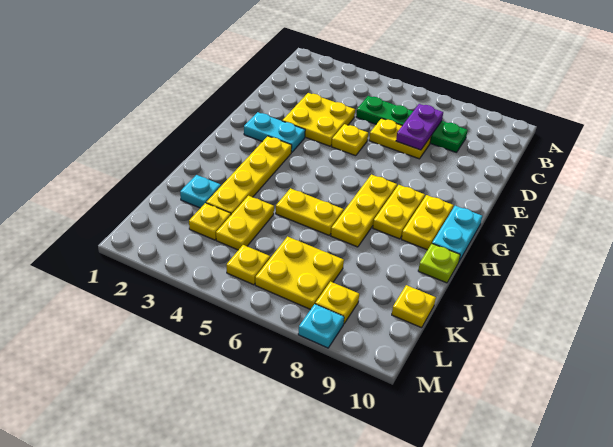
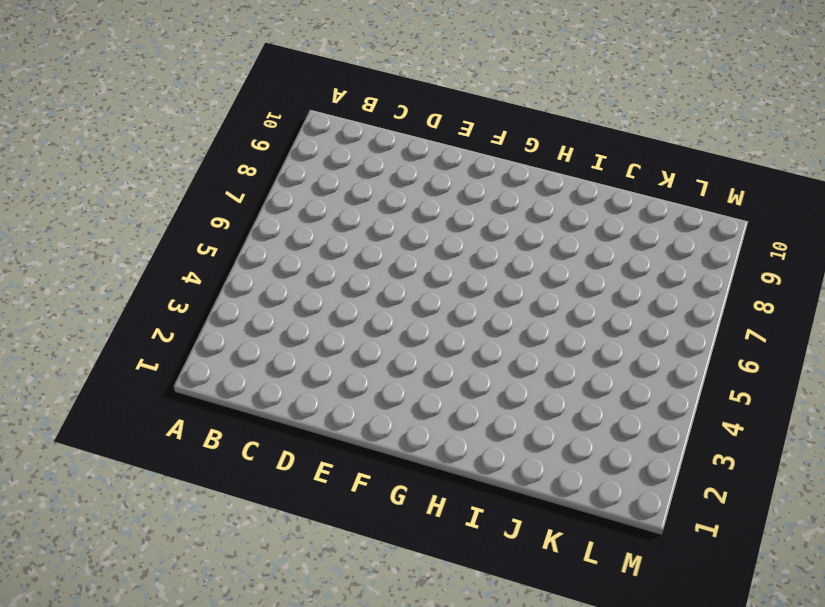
none -> green plate C5:C8 level 1
none -> yellow plate D3:E4 level 1
none -> yellow plate D6:D7 level 1

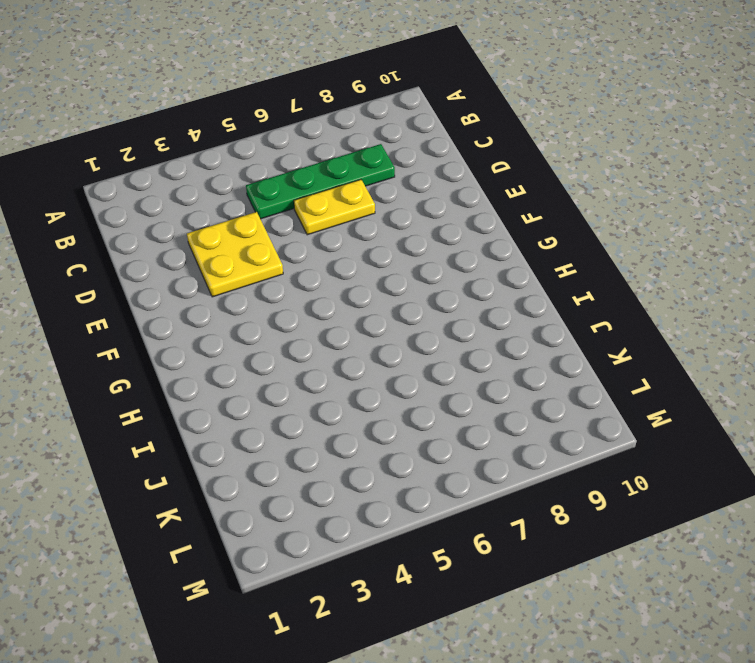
none -> yellow plate E5 level 1
none -> cyan plate F2:F3 level 1
none -> yellow plate G3:J3 level 1

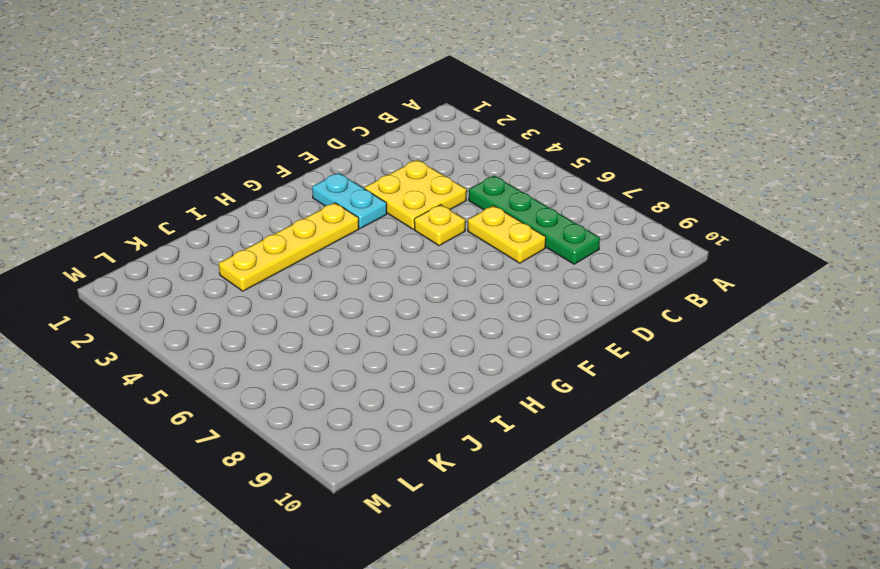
none -> yellow plate G7:I7 level 1
none -> yellow plate G8:H8 level 1
none -> yellow plate G9:H9 level 1

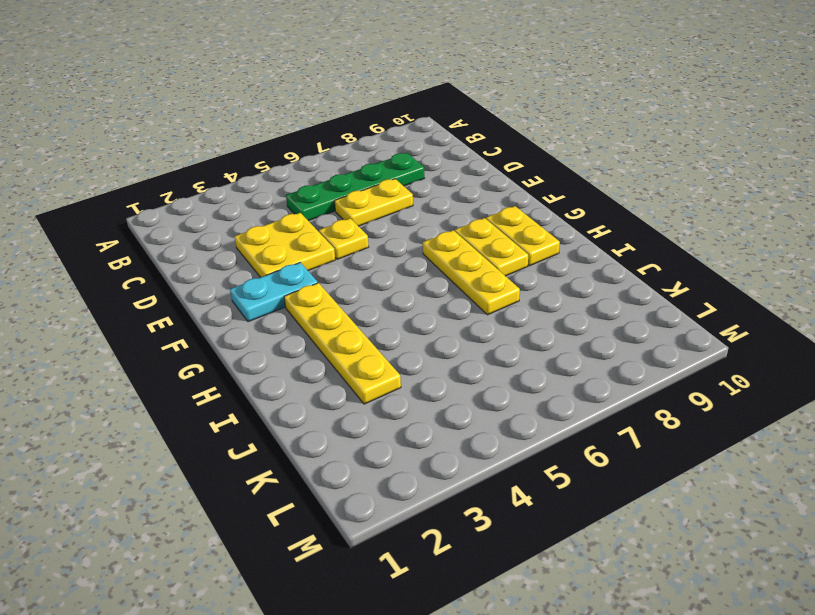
none -> cyan plate G10:H10 level 1
none -> yellow plate I5:I6 level 1
none -> lime plate I10 level 1

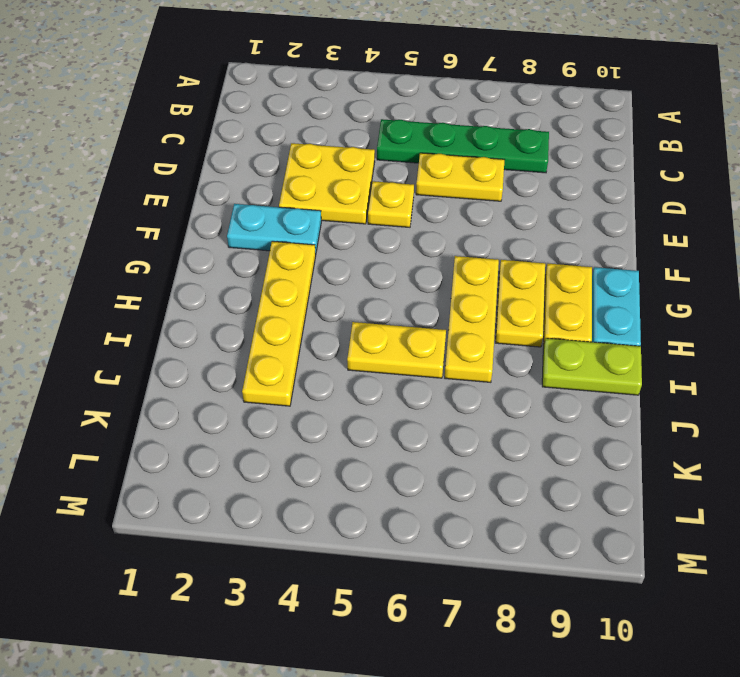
lime plate I9:I10 level 1 -> lime plate I10 level 1
none -> cyan plate J2 level 1
none -> yellow plate J4:K4 level 1
none -> yellow plate K3 level 1

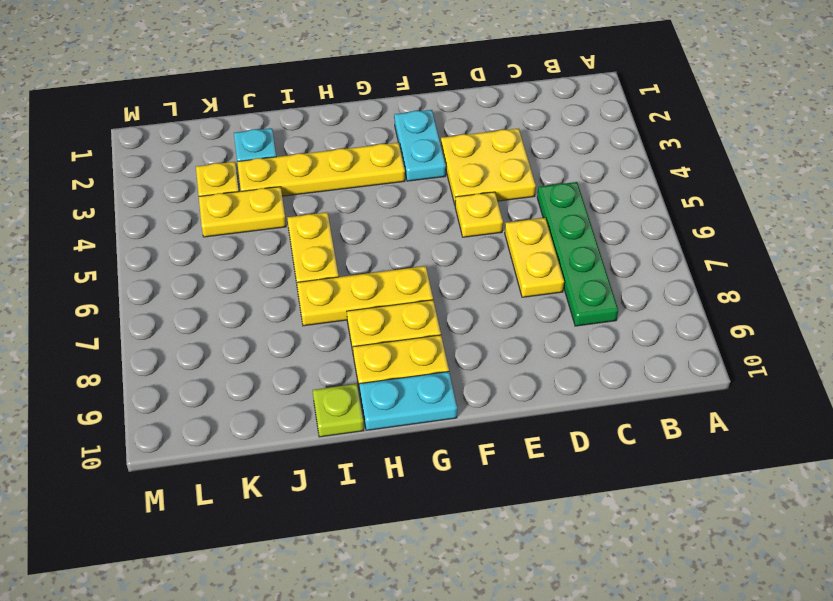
none -> yellow plate K6:L7 level 1
none -> yellow plate K10 level 1
none -> yellow plate L5 level 1

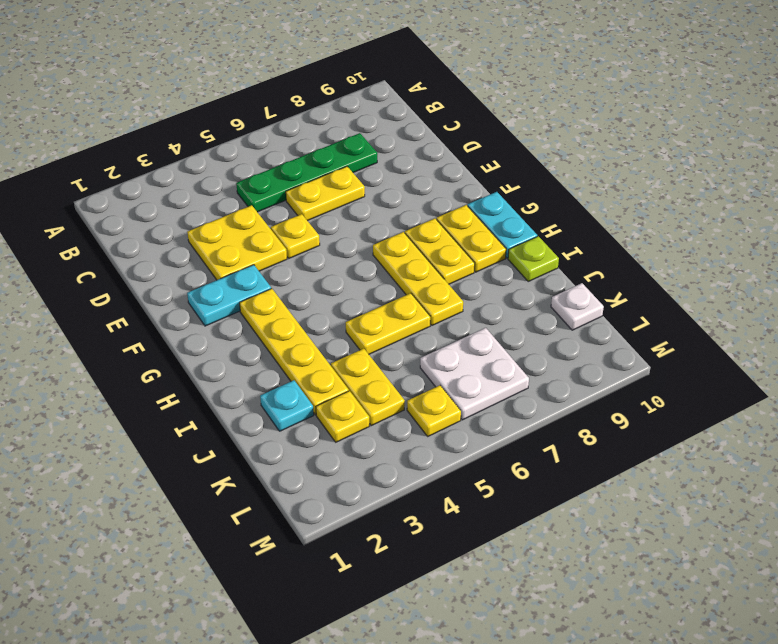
white plate K6:L7 level 1 -> yellow plate K6:L7 level 1
white plate K10 level 1 -> yellow plate K10 level 1
none -> yellow plate L8 level 1
none -> cyan plate M8 level 1
none -> purple plate C7:D7 level 2

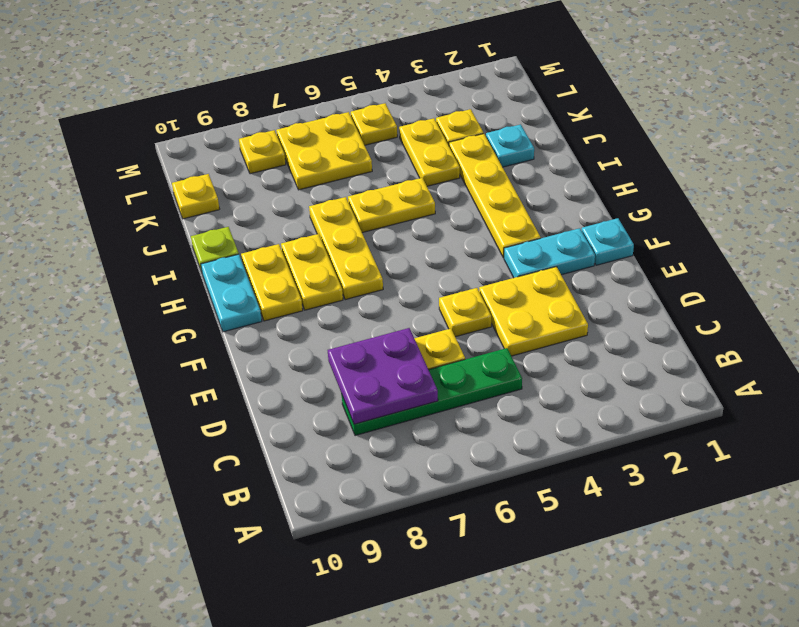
purple plate C7:D8 level 2 -> purple plate C7:D7 level 2
cyan plate F1 level 1 -> cyan plate M8 level 1

